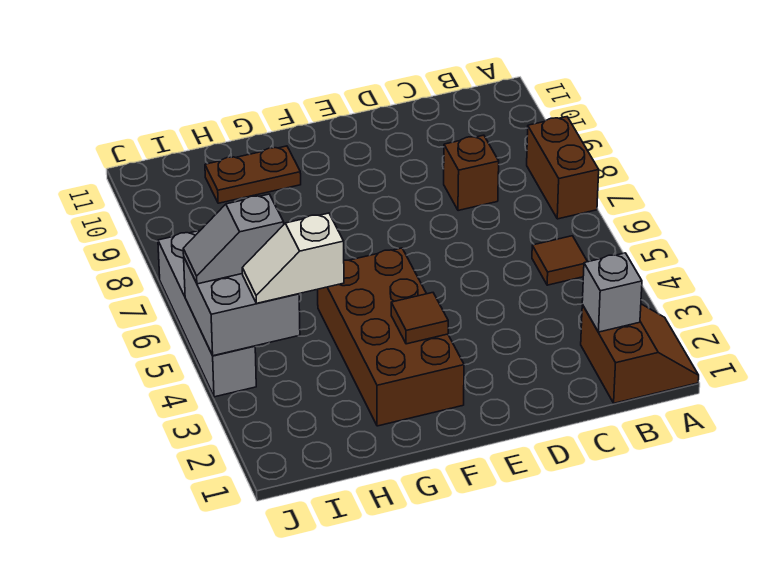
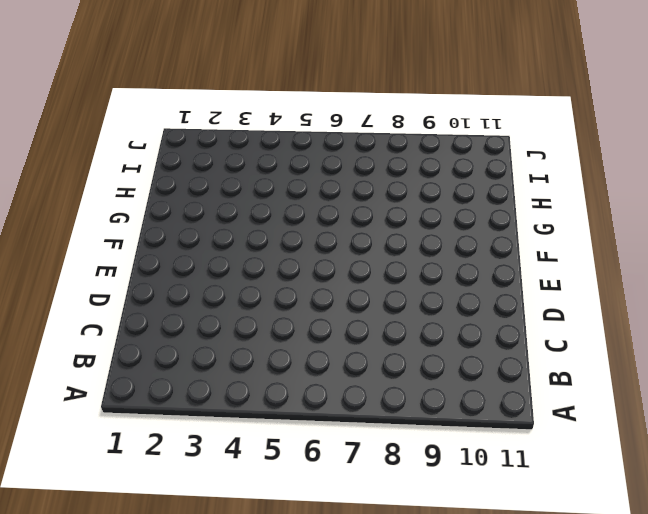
none -> brown slope A1:B2 level 1 top B
none -> brown brick A7:A8 level 1
none -> brown tile B5 level 1

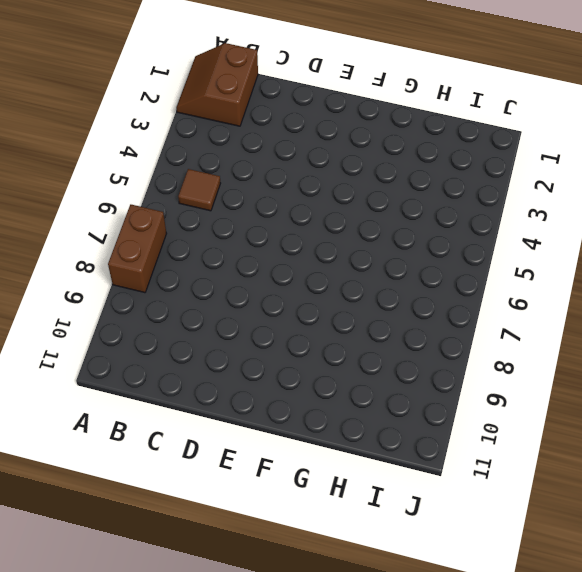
none -> brown brick C8 level 1
none -> brown brick F2:G5 level 1
none -> brown plate G10:H10 level 1

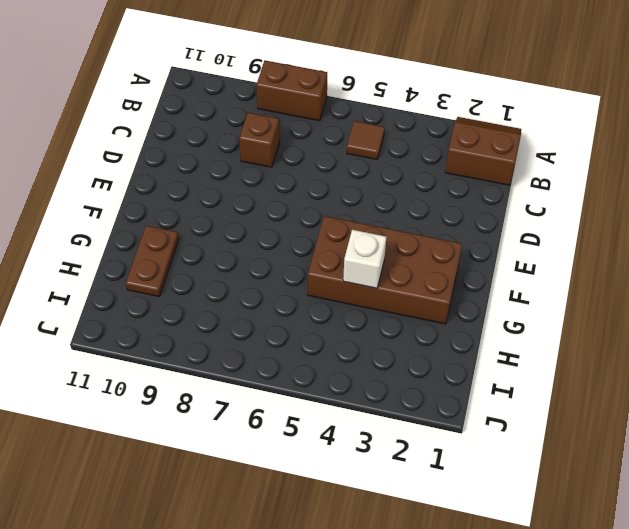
white brick G4 level 2 -> none
none -> grey brick J4:J7 level 1
none -> grey brick B2 level 2
none -> brown tile F3 level 2

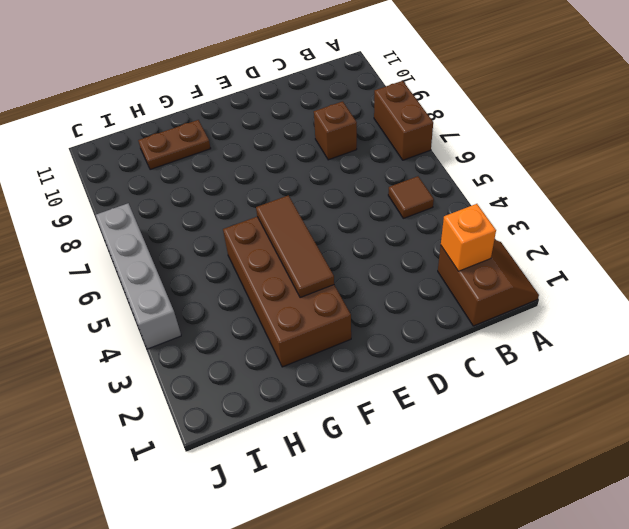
orange brick B2 level 2 -> grey brick B2 level 2
brown tile F3:F5 level 2 -> brown tile F3 level 2
none -> grey brick I4:J5 level 2
none -> white slope H4:I4 level 3 top H
none -> grey slope I5:J5 level 3 top I

